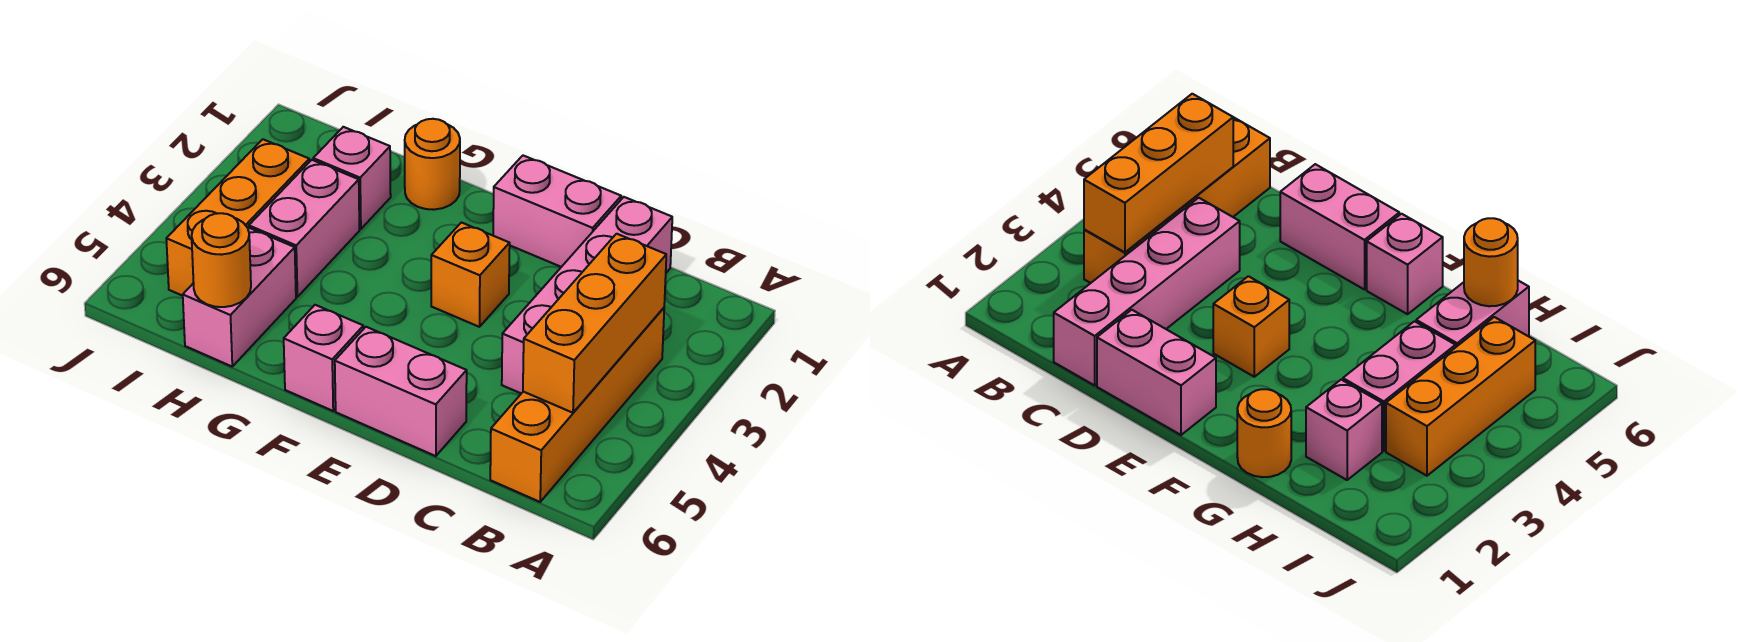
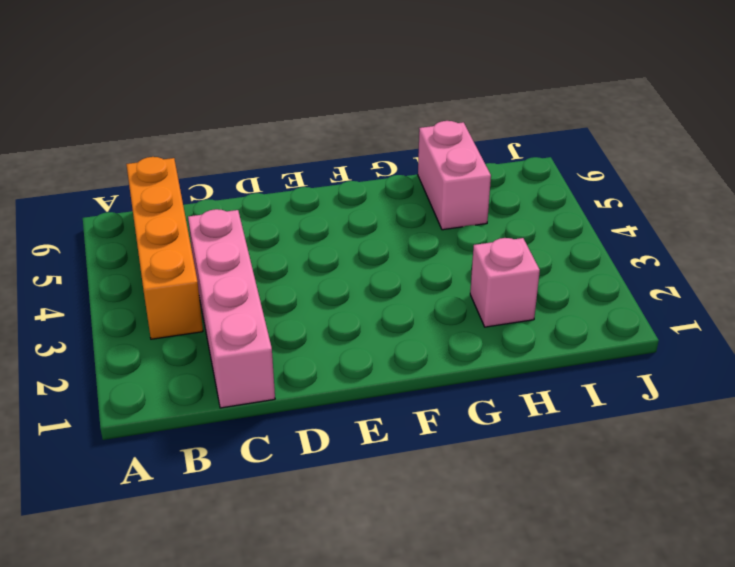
none -> pink brick D1:E1 level 1
none -> pink brick D6:E6 level 1
none -> orange brick E3 level 1

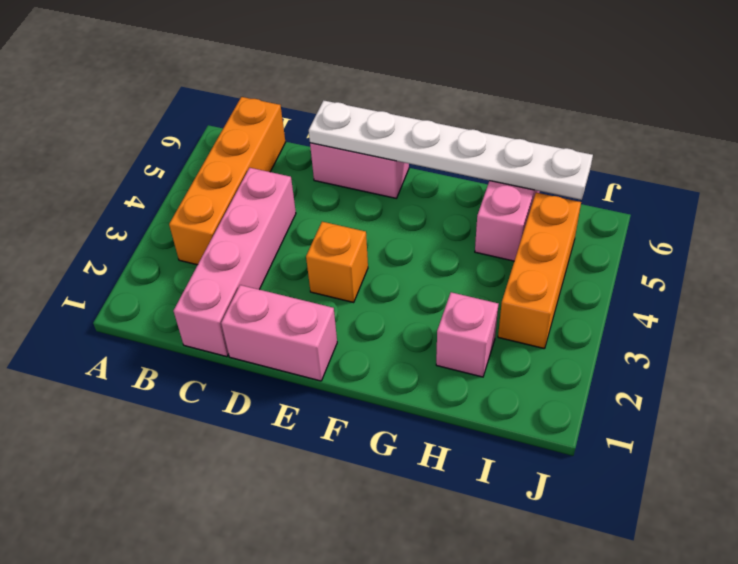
white plate D6:I6 level 2 -> orange round brick H6 level 2
none -> pink brick F6 level 1
none -> orange round brick G1 level 1
none -> pink brick H3:H4 level 1

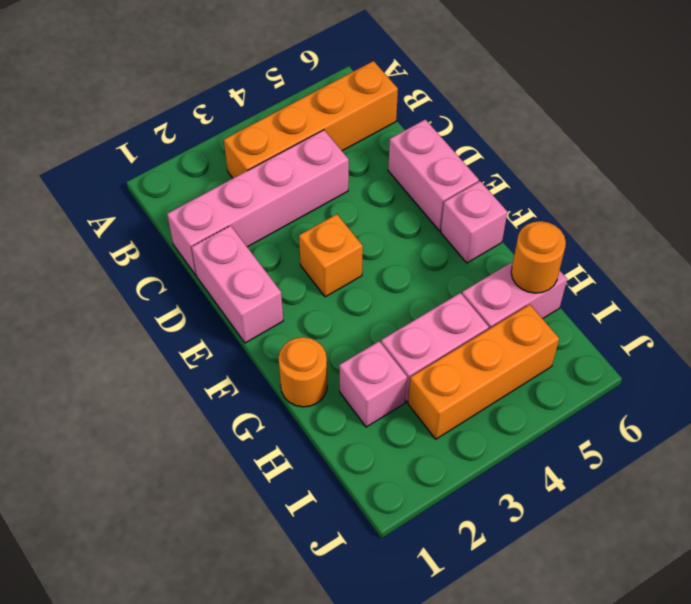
none -> orange brick B3:B5 level 2

